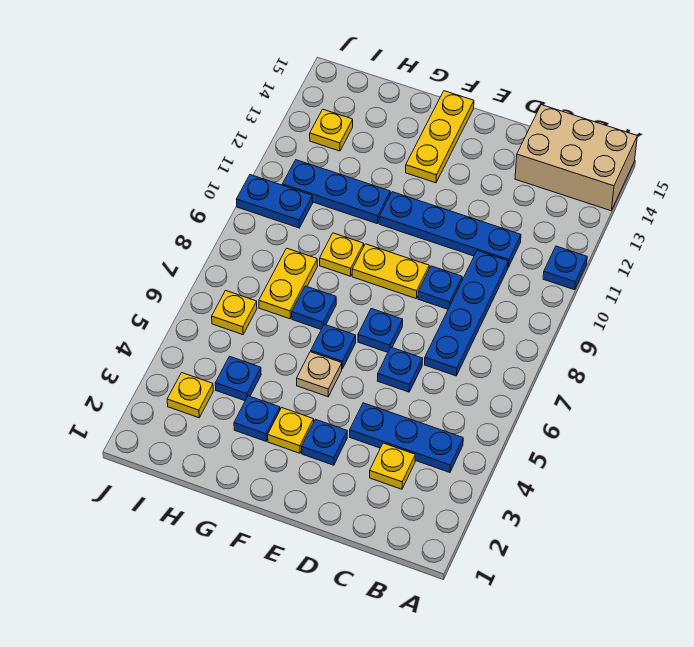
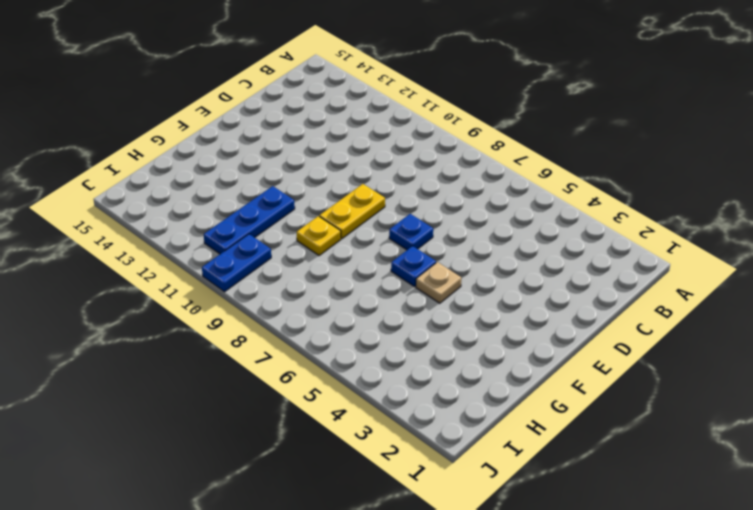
none -> blue plate A11 level 1
none -> tan brick A14:C15 level 1
none -> blue plate B4:D4 level 1

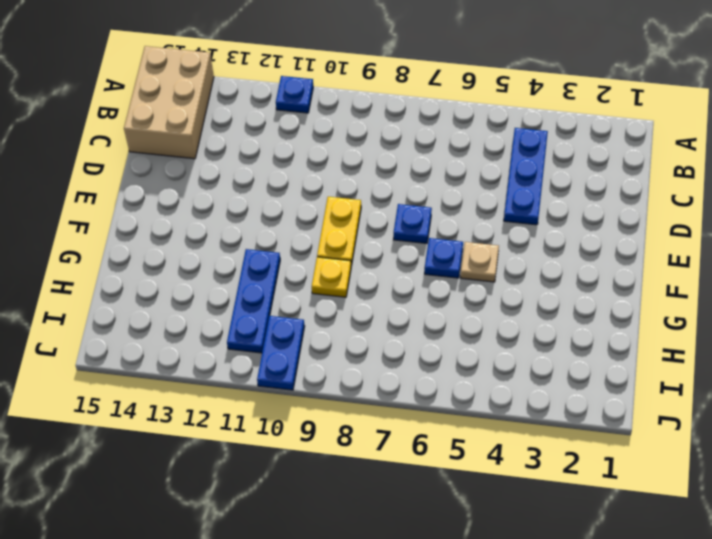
none -> yellow plate C3 level 1
none -> blue plate C7:C10 level 1
none -> blue plate C11:F11 level 1

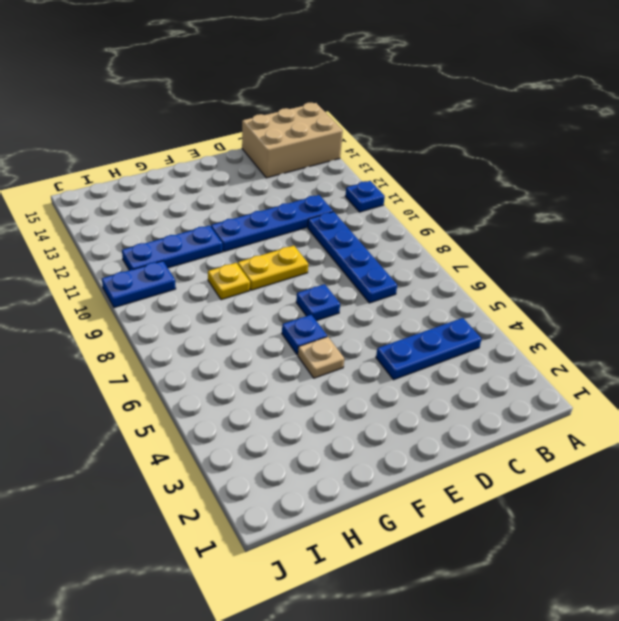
none -> yellow plate C3 level 1
none -> blue plate D6 level 1
none -> blue plate D9 level 1

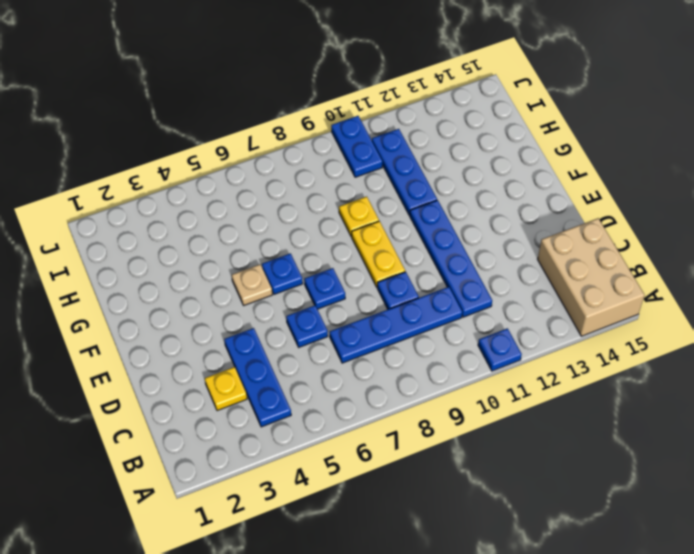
none -> blue plate E3 level 1
none -> yellow plate F3 level 1
none -> yellow plate F13:F15 level 1

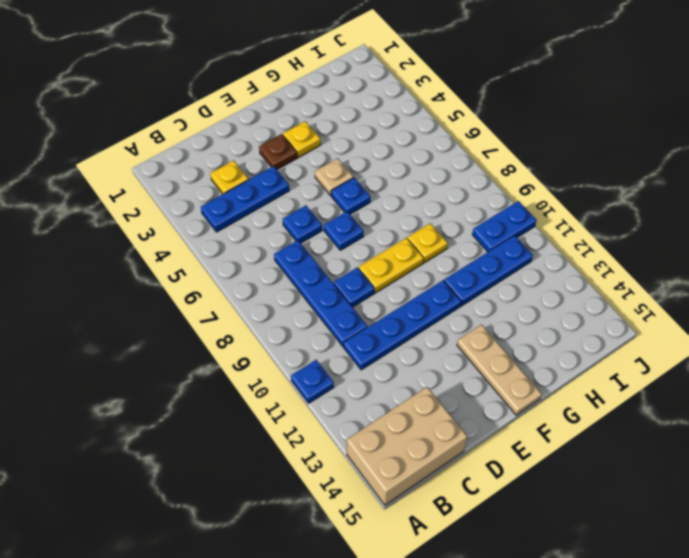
brown plate E3 level 1 -> blue plate E3 level 1
tan plate F13:F15 level 1 -> yellow plate F13:F15 level 1
none -> blue plate G3 level 1
none -> blue plate G7 level 1
none -> blue plate H4 level 1

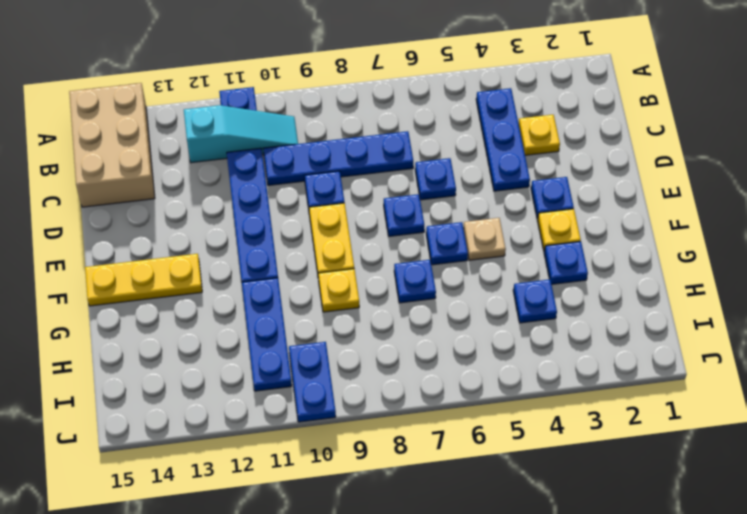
cyan slope B10:B12 level 1 top 12 -> none
none -> yellow plate H7:H8 level 1
none -> yellow plate I3 level 1
none -> yellow plate I6 level 1

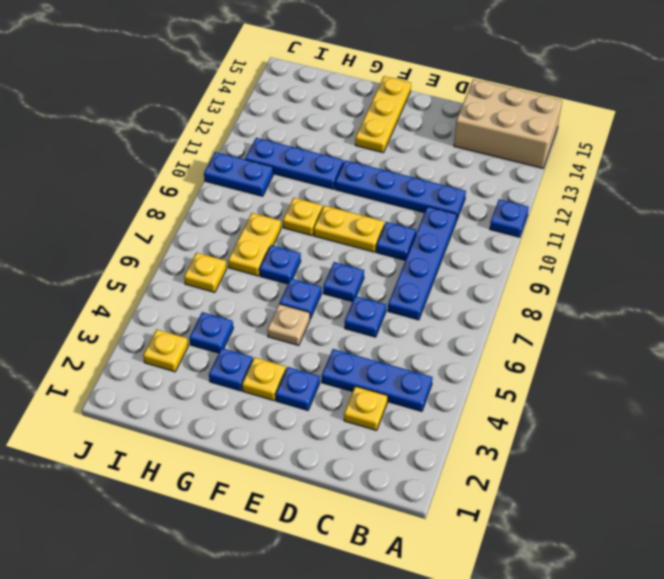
none -> yellow plate I13 level 1

